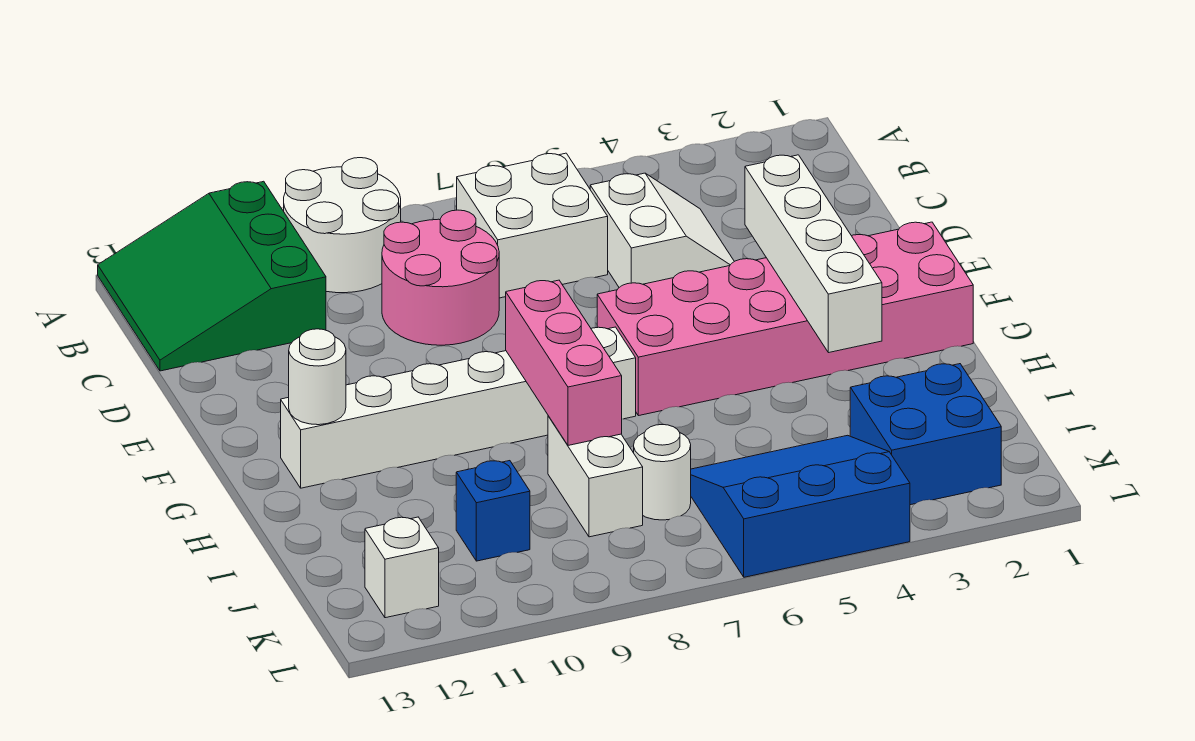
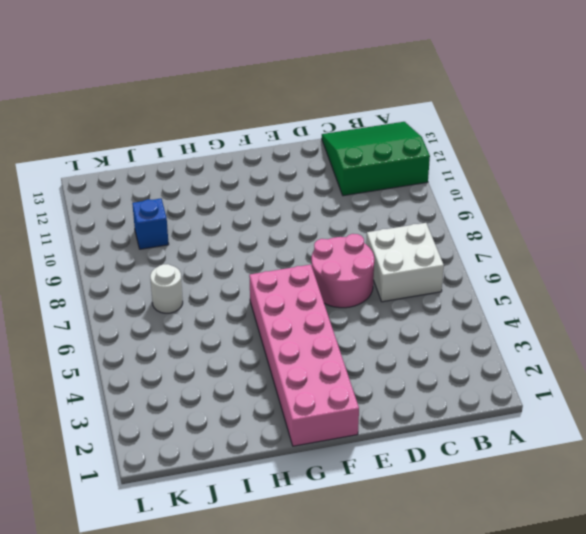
pink round brick D6:E7 level 1 -> pink round brick C8:D9 level 1
none -> white round brick A9:B10 level 1
none -> white slope C4:D5 level 1 top 5
none -> white brick G7:G12 level 1

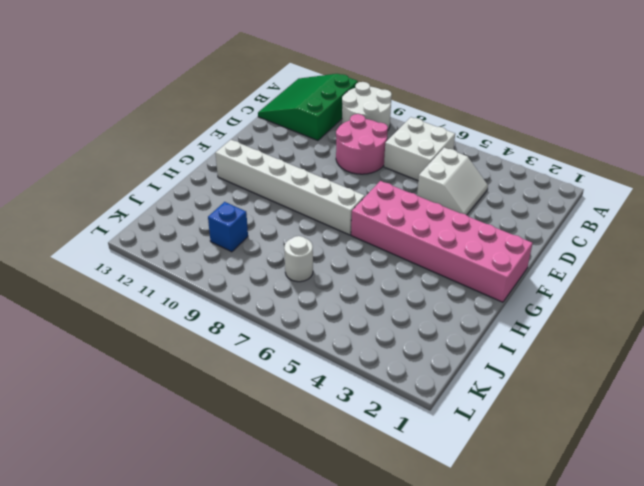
none -> white brick I8:J8 level 1
none -> blue brick J2:K3 level 1
none -> blue slope J4:L6 level 1 top L

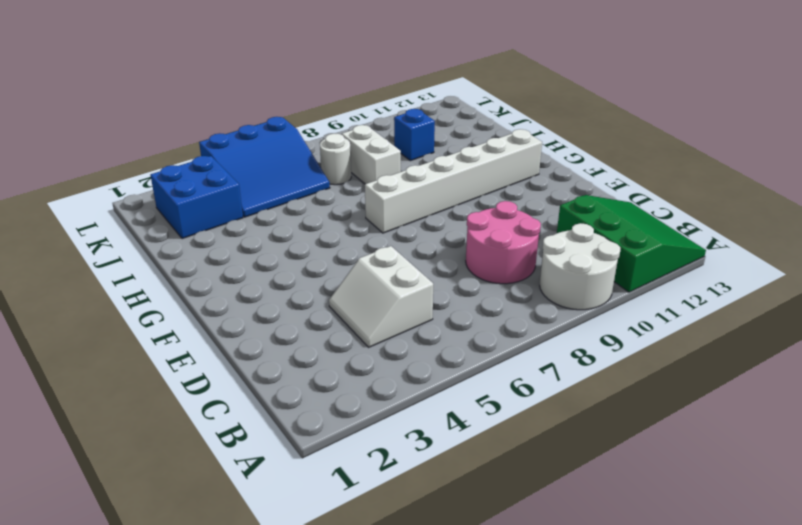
none -> white brick B6:C7 level 1
none -> pink brick F1:G6 level 1
none -> white brick K12 level 1

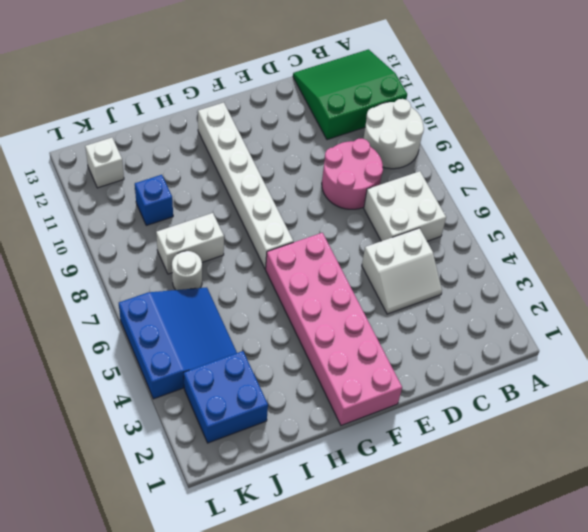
none -> white brick E3:H3 level 2
none -> pink brick G8:I8 level 2
none -> white round brick G12 level 2

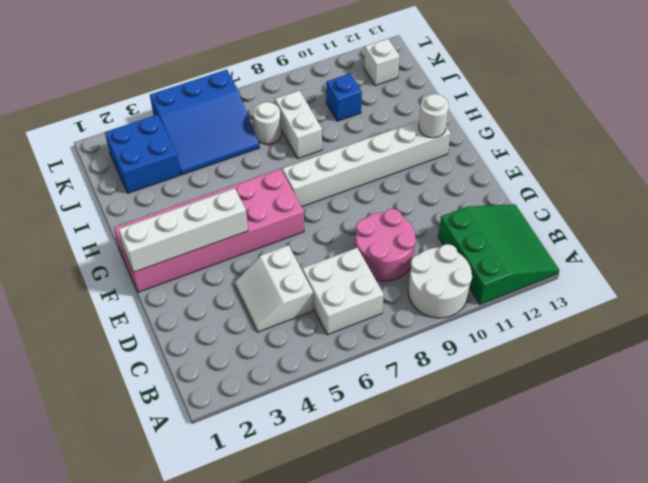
white brick F1:F4 level 2 -> white brick E3:H3 level 2
none -> pink brick G8:I8 level 2

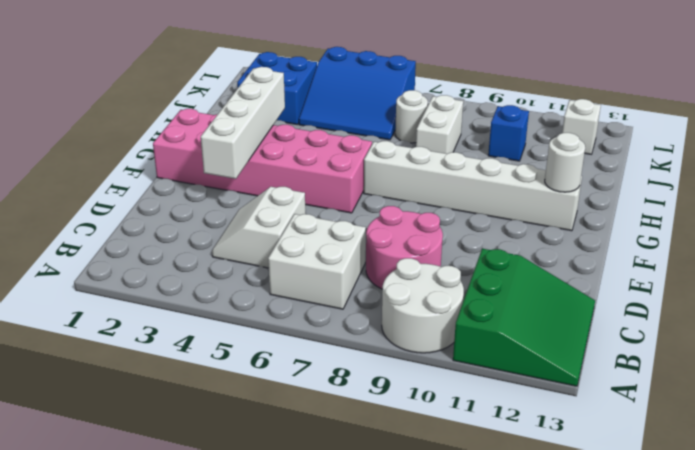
none -> pink brick G8:I8 level 2

